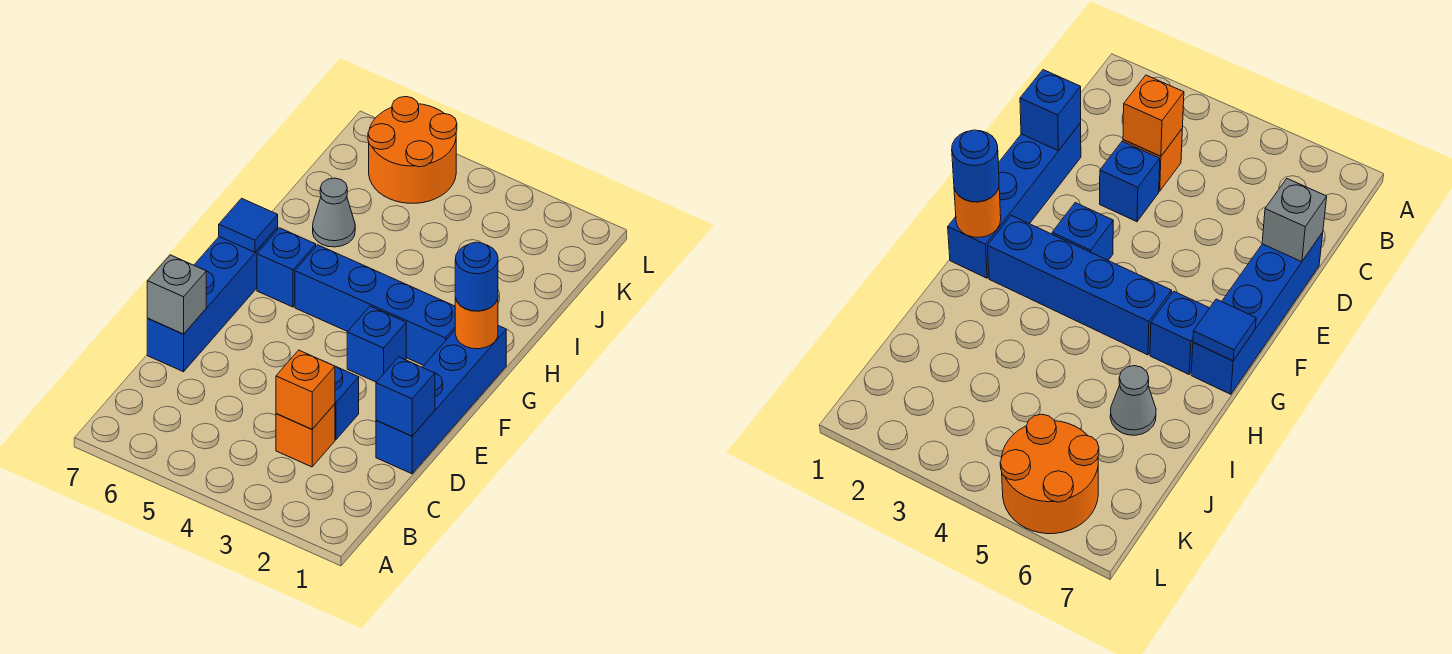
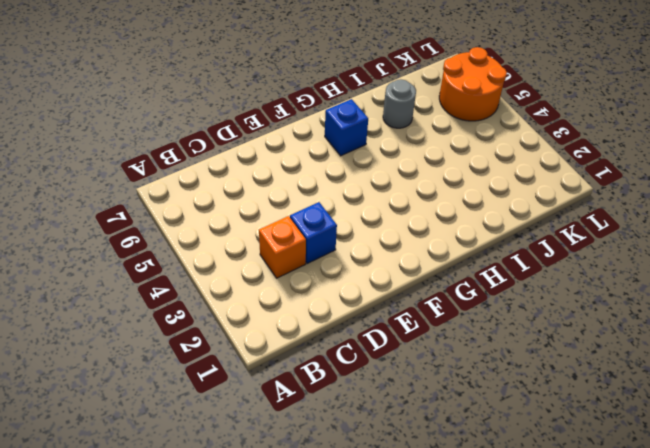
grey round brick I6 level 1 -> grey cone I6 level 1
none -> blue brick D1:G1 level 1
none -> blue brick D7:G7 level 1
none -> blue brick F3 level 1

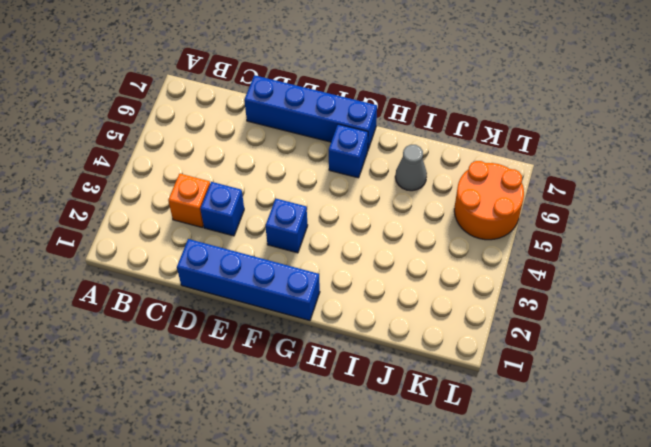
none -> blue brick G2:G5 level 1
none -> orange brick C3 level 2
none -> blue brick D1 level 2

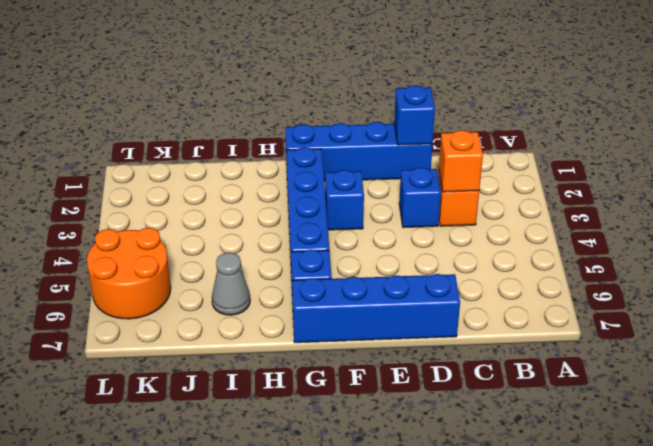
none -> grey brick D7 level 2
none -> orange round brick G1 level 2
none -> blue tile G7 level 2

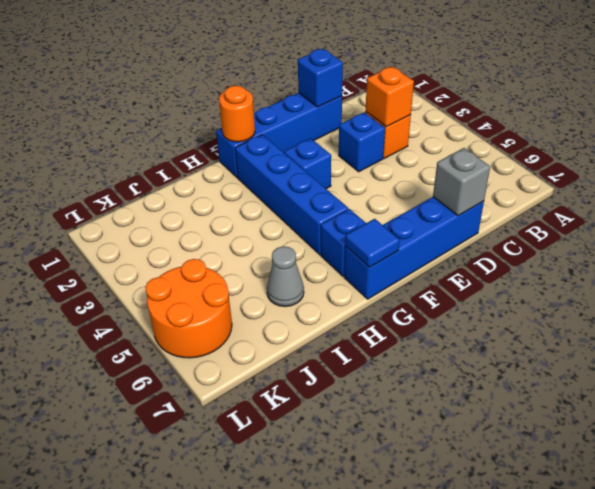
none -> blue round brick G1 level 3

